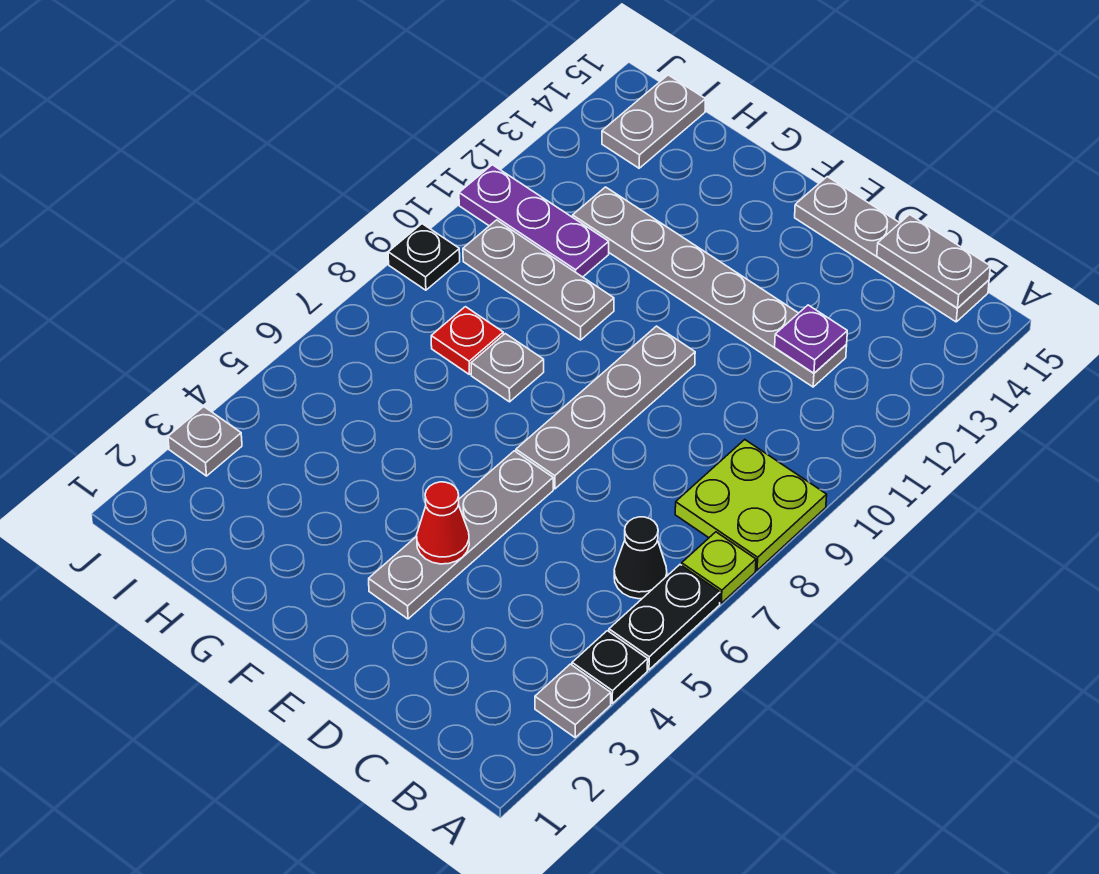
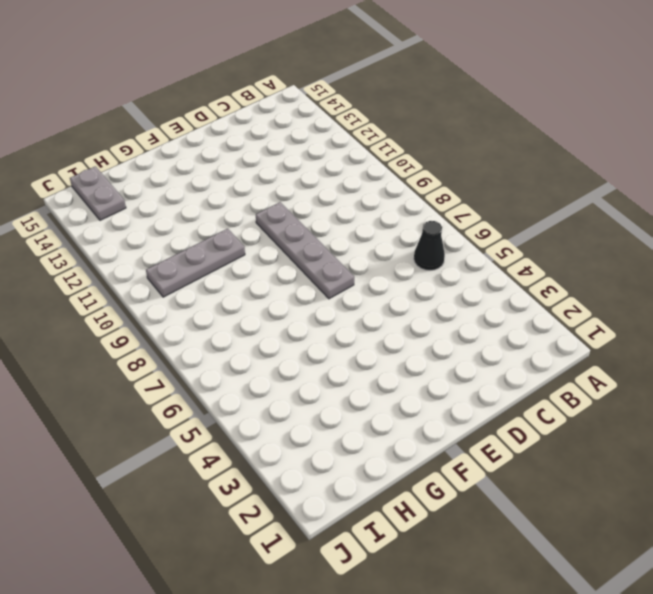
none -> grey plate A3 level 1
none -> black plate A4 level 1
none -> black plate A5:A6 level 1

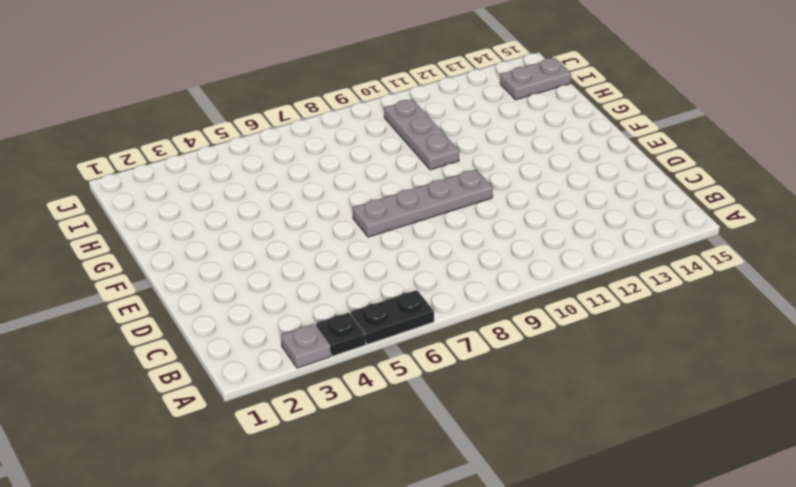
none -> lime plate A7 level 1
none -> lime plate A8:B9 level 1
none -> black cone B6 level 1

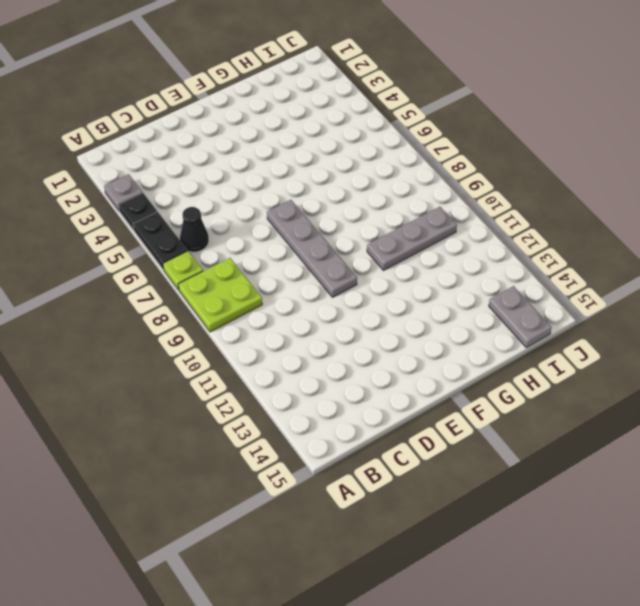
none -> grey plate B15:E15 level 1
none -> grey plate C12:H12 level 1
none -> grey plate E3:E6 level 1

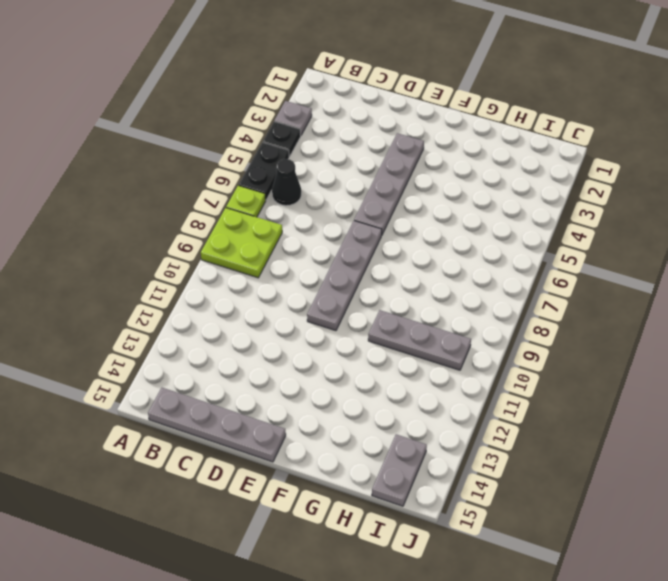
none -> grey plate C12:H12 level 1
none -> grey plate G8 level 1
none -> red plate H8 level 1

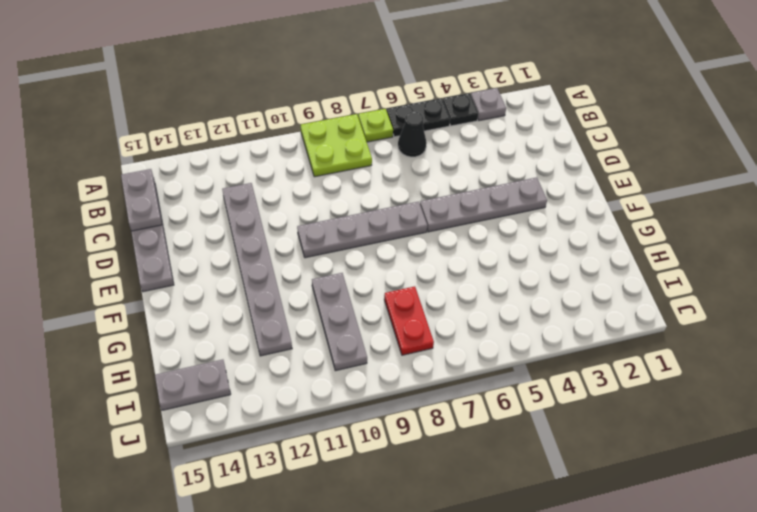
red plate H8:I8 level 1 -> red plate H8 level 1
none -> grey plate G8 level 1
none -> purple plate H11:J11 level 1
none -> grey plate J3 level 1

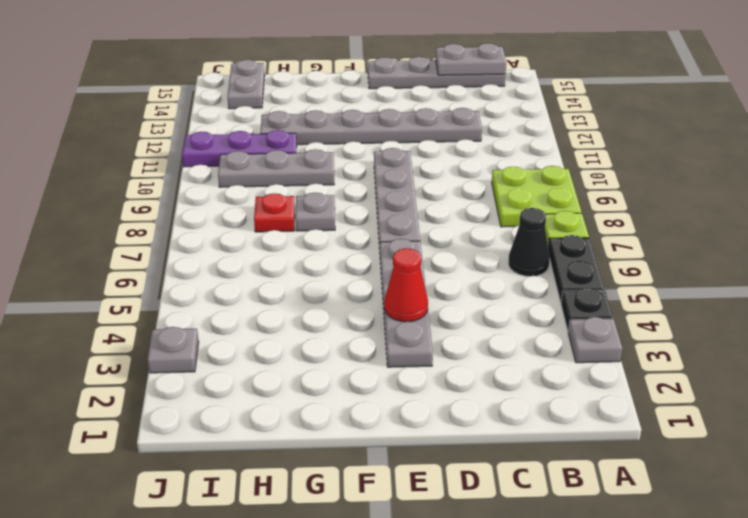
none -> black plate J9 level 1
none -> purple plate C12 level 2

